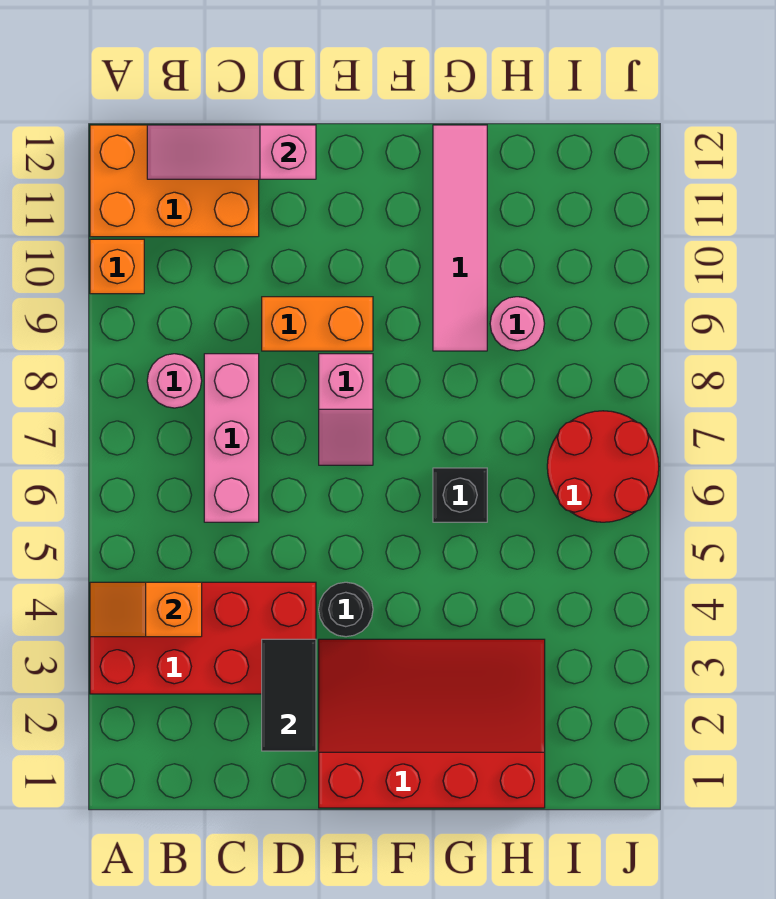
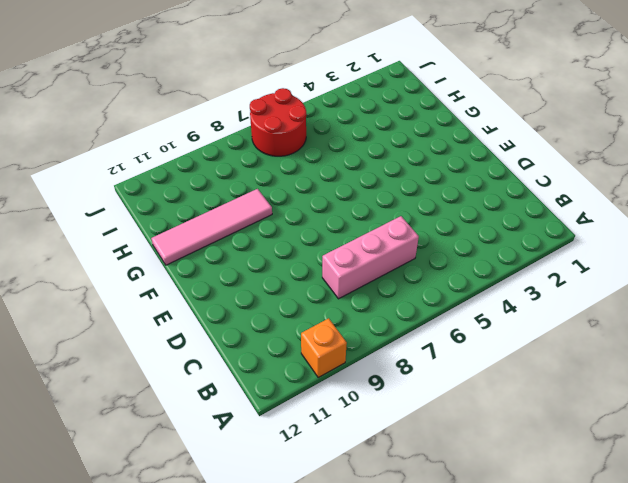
none -> red brick A3:D4 level 1
none -> orange brick A11:C12 level 1
none -> pink round brick B8 level 1

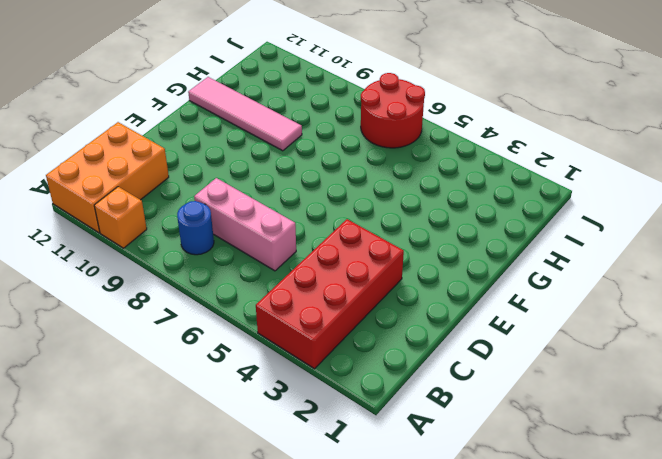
blue round brick B8 level 1 -> pink round brick B8 level 1
none -> orange brick D9:E9 level 1
none -> red slope E1:H3 level 1 top 1
none -> black round brick E4 level 1

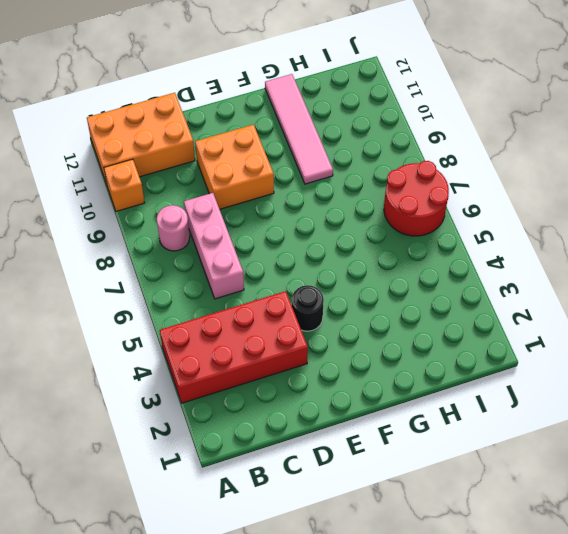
orange brick D9:E10 level 1 -> orange brick D9:E9 level 1
none -> red slope E1:H3 level 1 top 1
none -> pink slope E7:E8 level 1 top 8
none -> black brick G6 level 1

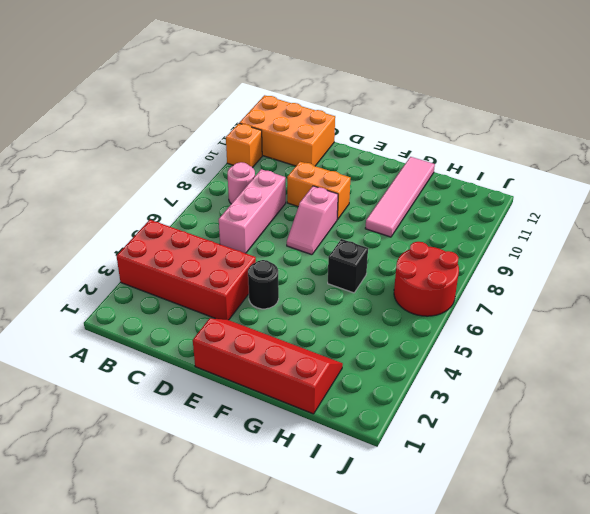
red slope E1:H2 level 1 top 1 -> red slope E1:H3 level 1 top 1
none -> pink round brick H9 level 1
none -> orange slope A4:B4 level 2 top B
none -> pink slope B12:D12 level 2 top D

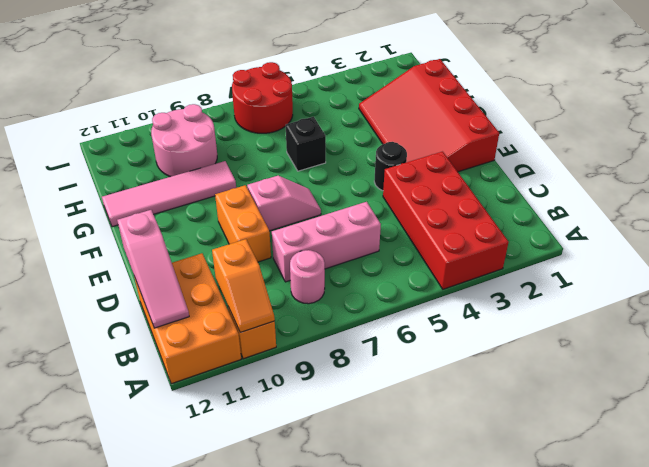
orange slope A10:B10 level 2 top B -> orange slope A4:B4 level 2 top B
pink round brick H9:I10 level 1 -> pink round brick H9 level 1
none -> black tile D2:D3 level 2

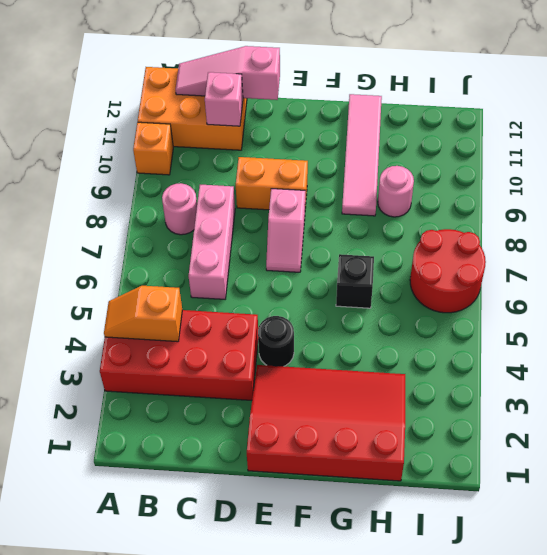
pink brick C11 level 2 -> none
none -> black tile D2:D3 level 2

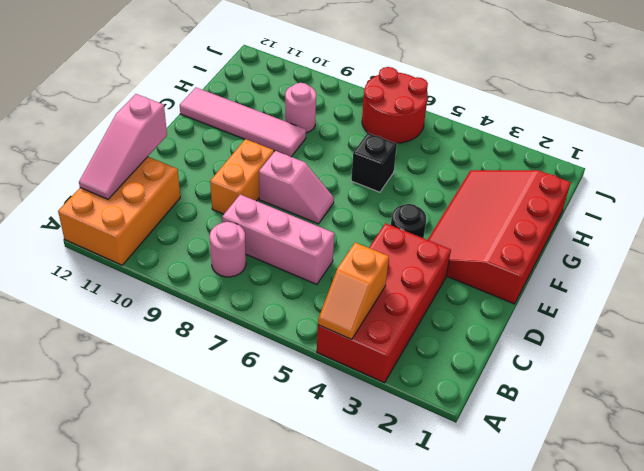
none -> orange brick A10 level 1
none -> black tile D2:D3 level 2

